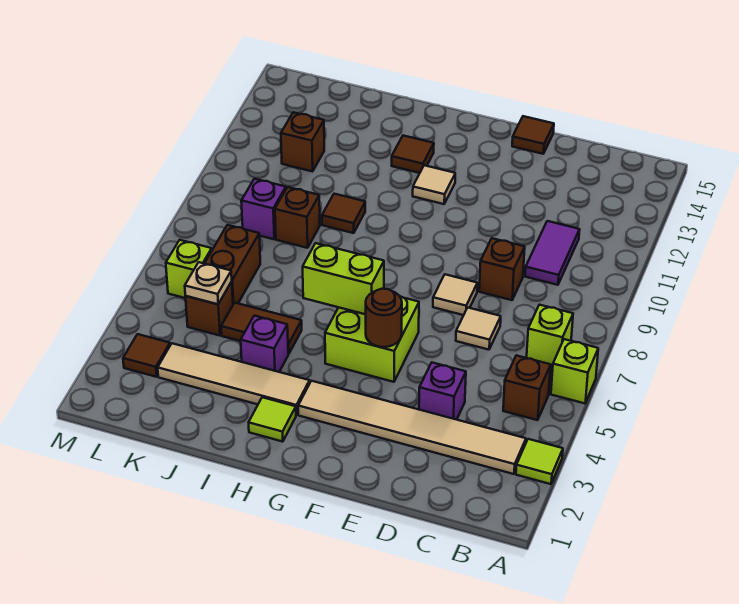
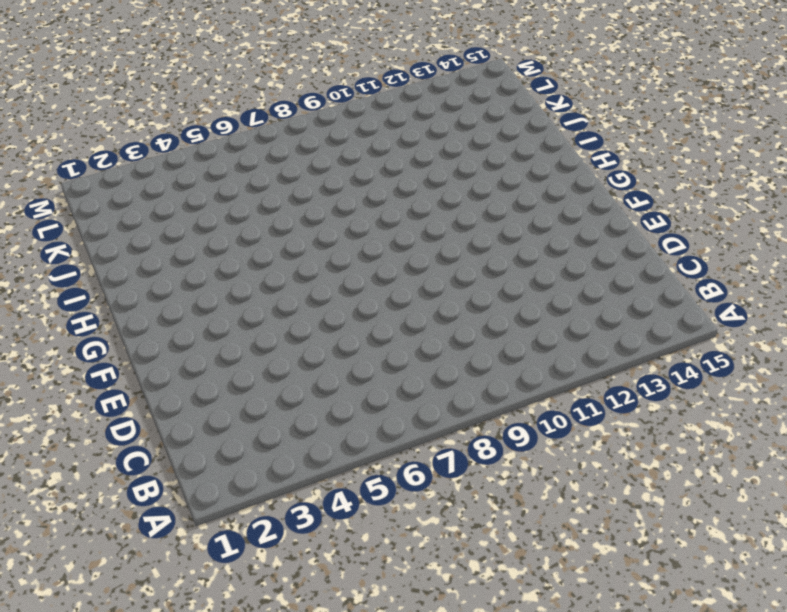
none -> lime tile A3 level 1
none -> lime brick A6 level 1
none -> tan tile B3:G3 level 1

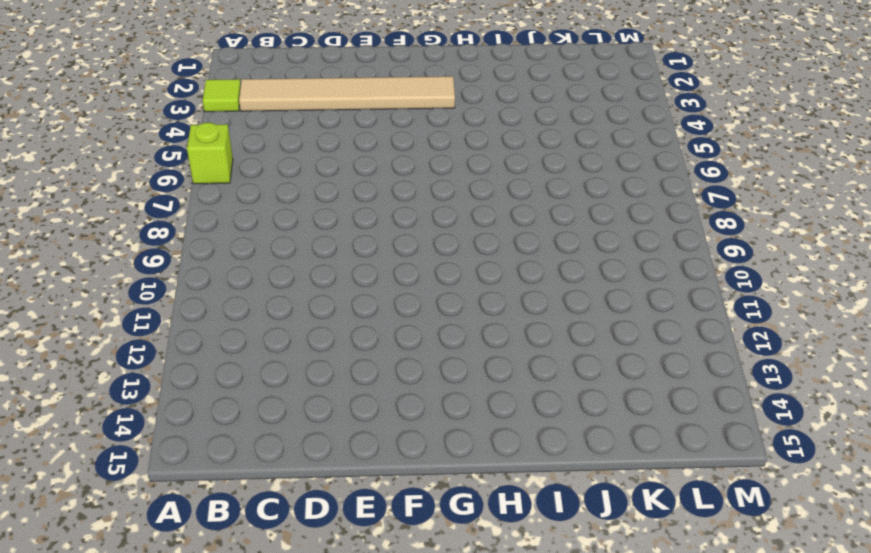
none -> brown brick B5 level 1
none -> lime brick B7 level 1
none -> purple tile C10:C11 level 1

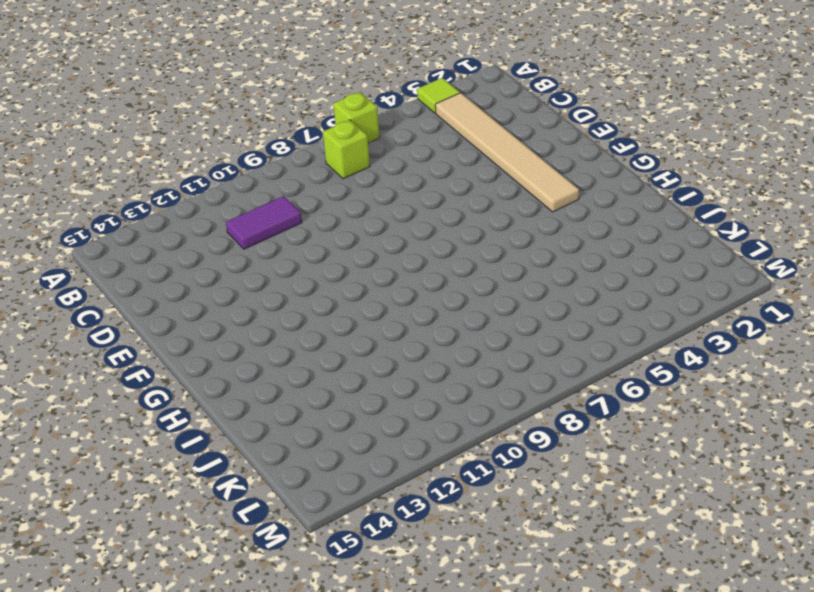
none -> brown brick B5 level 1
none -> purple brick D4 level 1
none -> tan tile D7 level 1

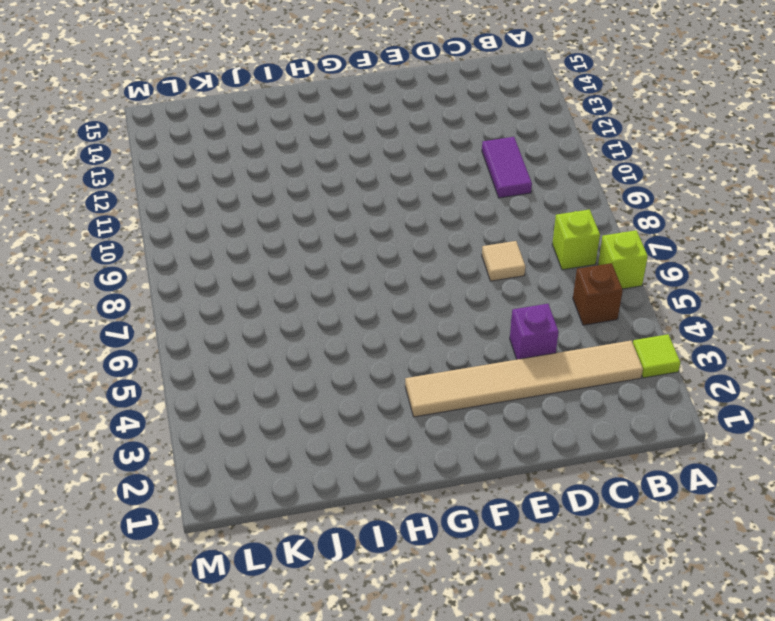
none -> brown brick D9 level 1
none -> tan tile E8 level 1
none -> brown tile E15 level 1

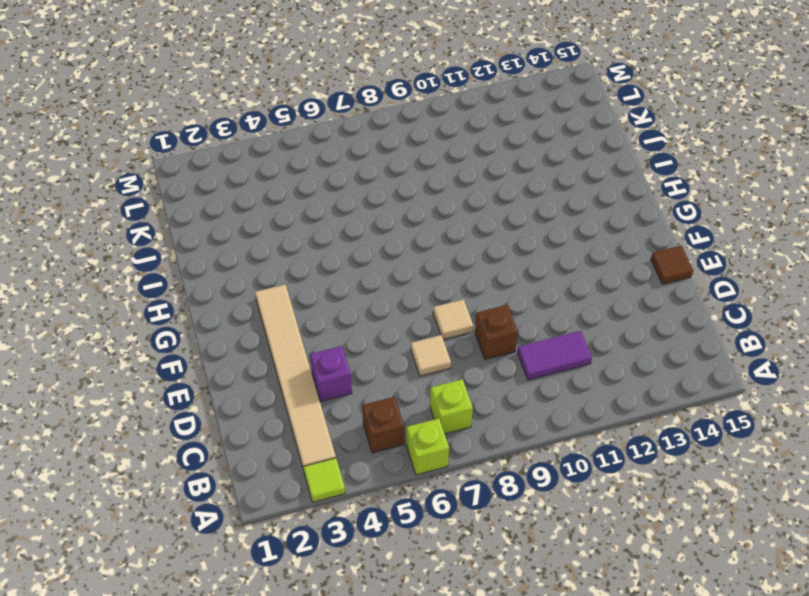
none -> lime brick F5:G6 level 1
none -> tan tile G12 level 1
none -> lime tile H2 level 1

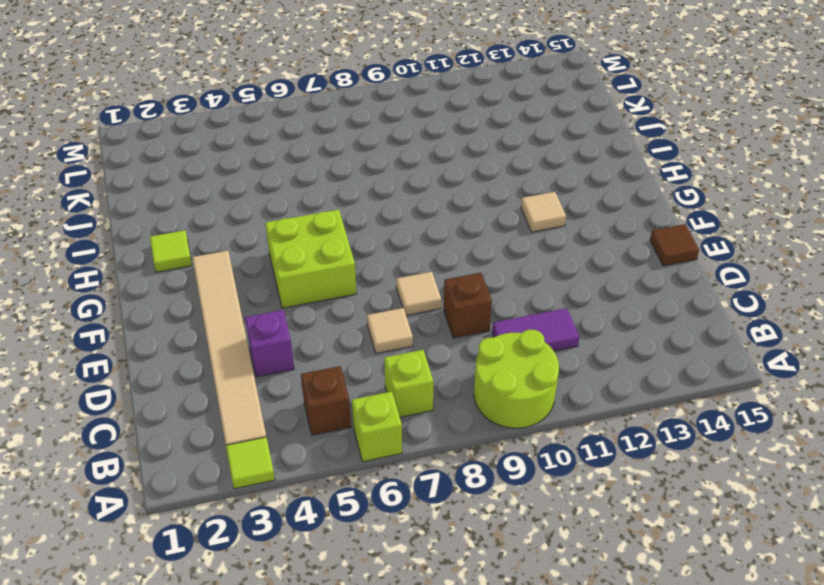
lime round brick A9:B10 level 1 -> none
none -> tan tile H3:K3 level 1
none -> brown tile H13 level 1
none -> purple brick I4 level 1

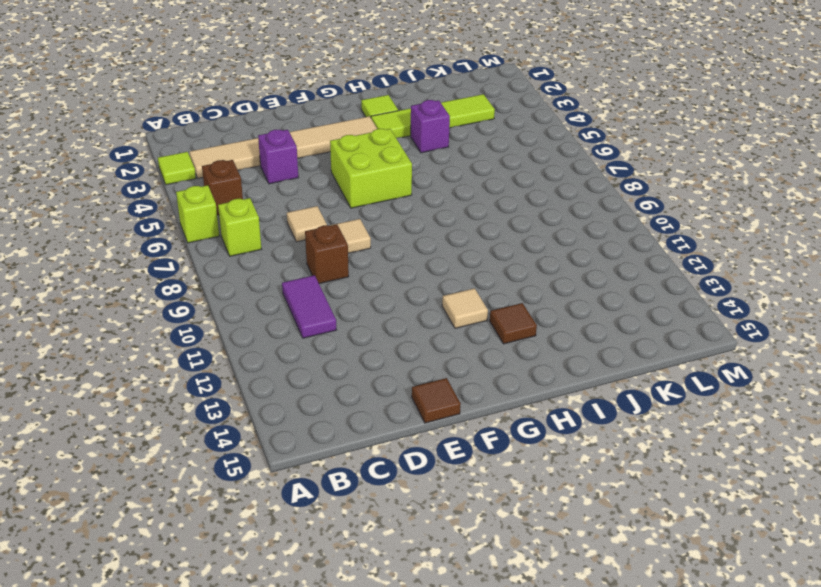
lime tile H3:K3 level 1 -> tan tile H3:K3 level 1
none -> brown tile I5:J5 level 1
none -> brown tile I10 level 1
none -> brown brick J9 level 1

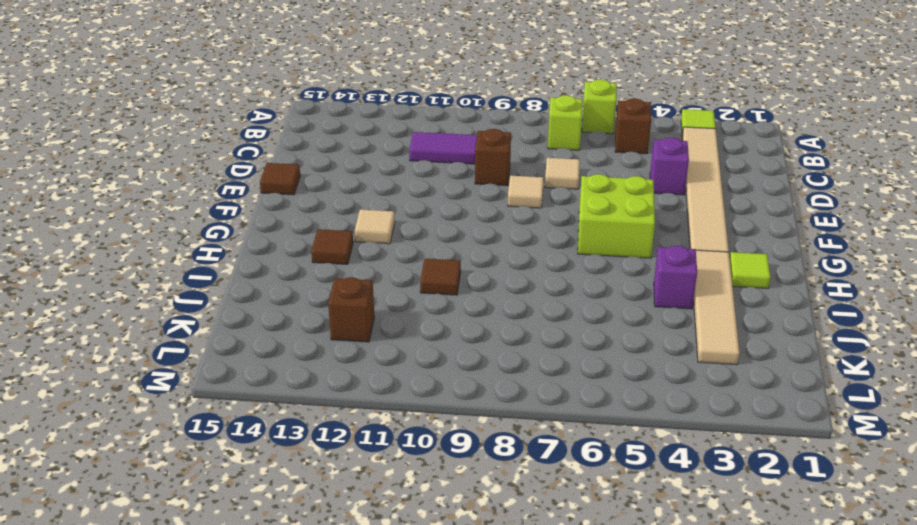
none -> brown tile I5:J5 level 1
none -> brown brick J9 level 1
none -> brown brick K5 level 1

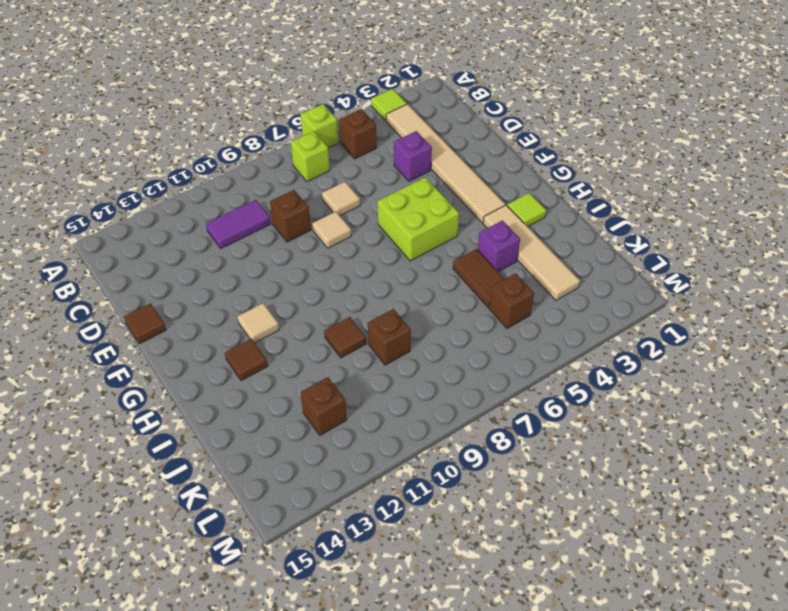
none -> brown brick K6:K7 level 1
none -> purple brick K9 level 1
none -> brown tile L3 level 1

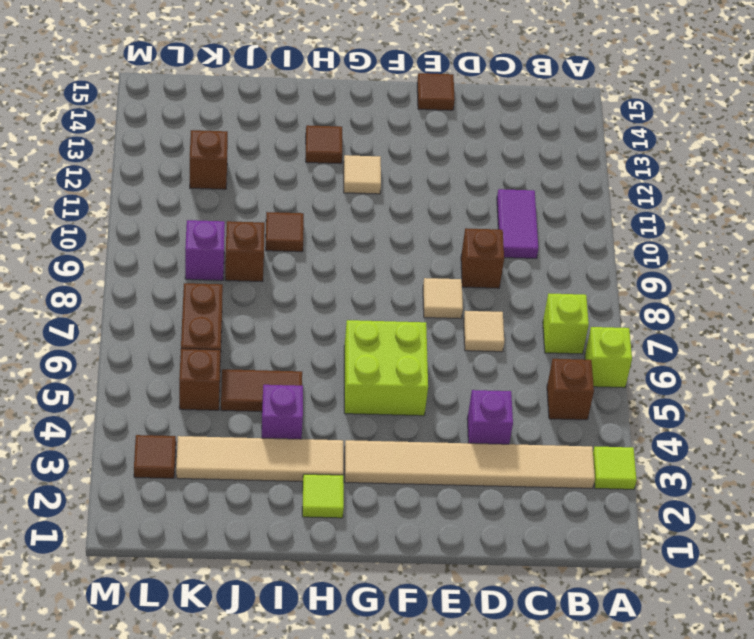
none -> lime brick L6 level 1
none -> brown round brick F5 level 2
none -> lime brick G6:H6 level 2

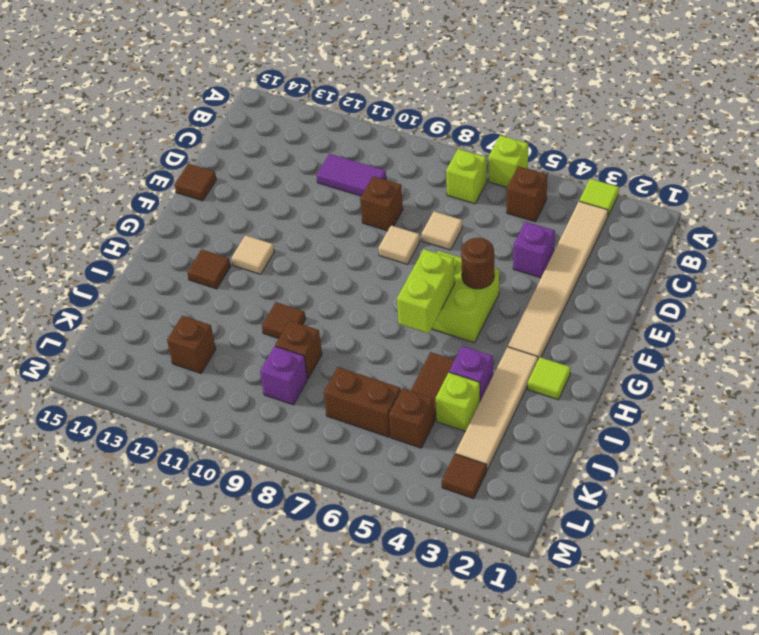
lime brick J4 level 1 -> lime brick L6 level 1
none -> tan plate K5 level 2

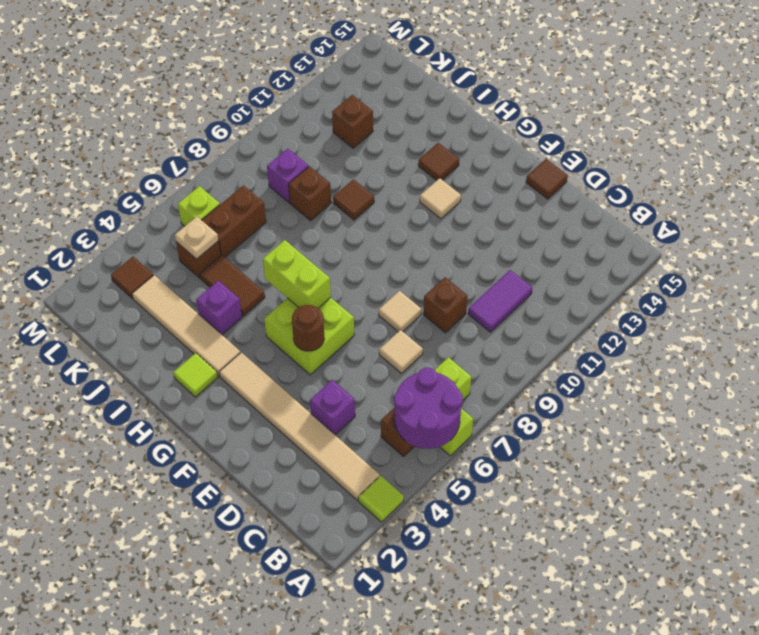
purple round brick A5:B6 level 2 -> none

